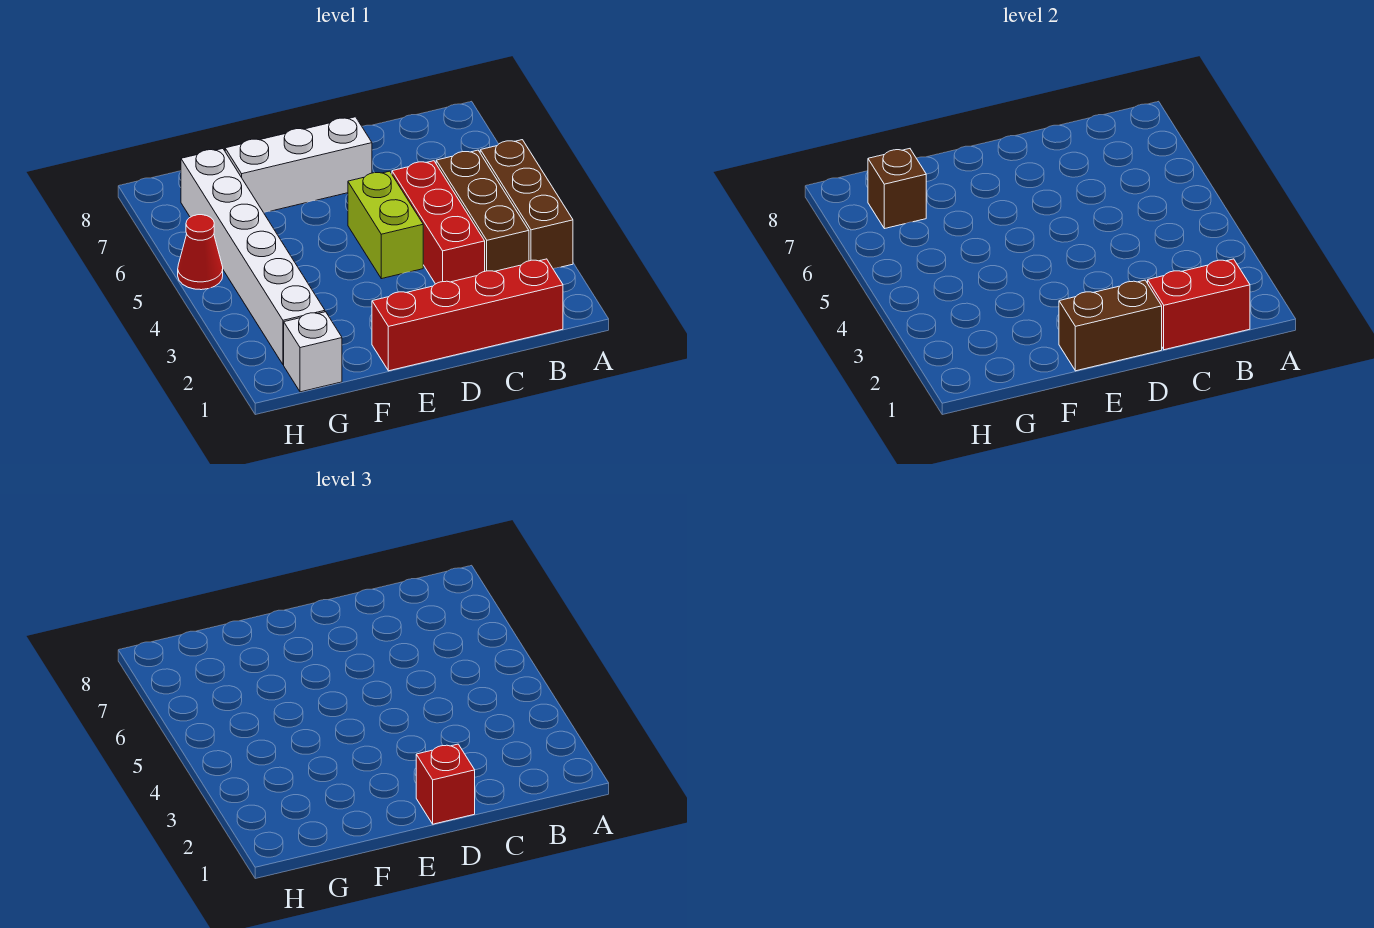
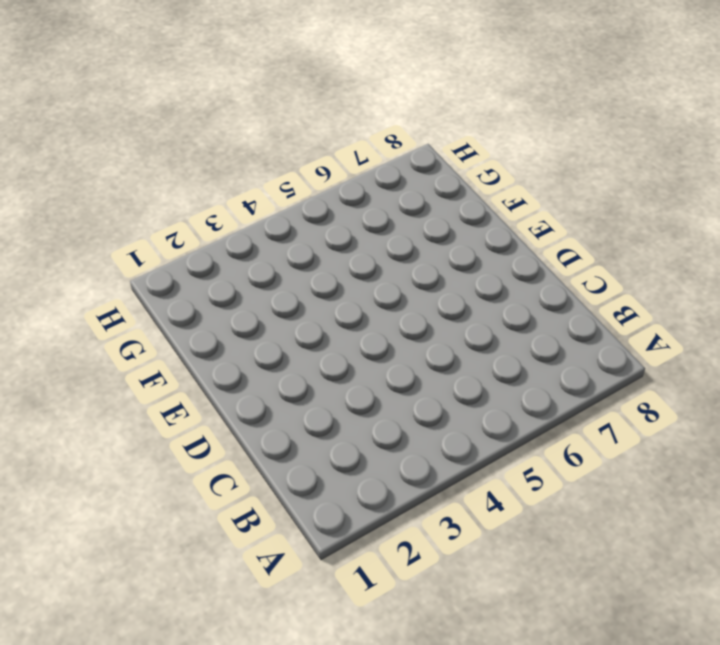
none -> brown brick A3:A5 level 1
none -> red brick B1:E1 level 1
none -> brown brick B3:B5 level 1

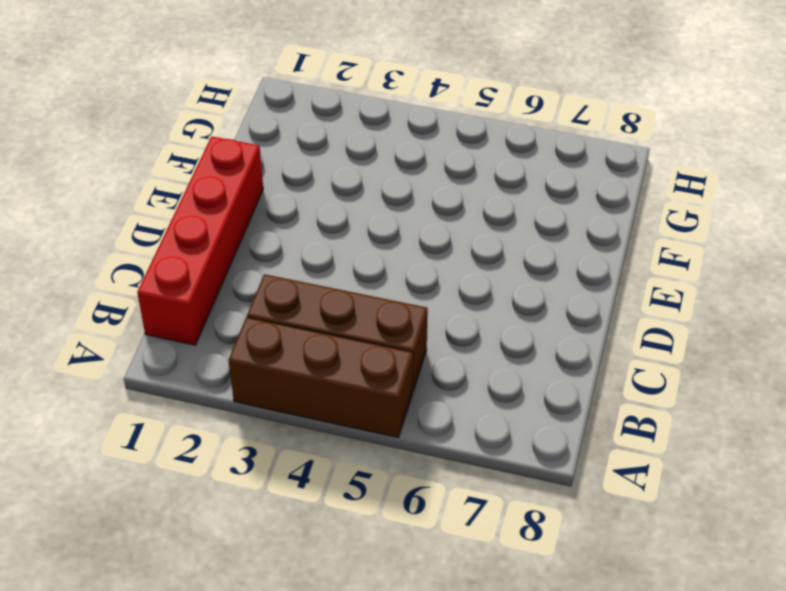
none -> red brick C3:C5 level 1
none -> lime brick D4:D5 level 1
none -> white brick D7:F7 level 1

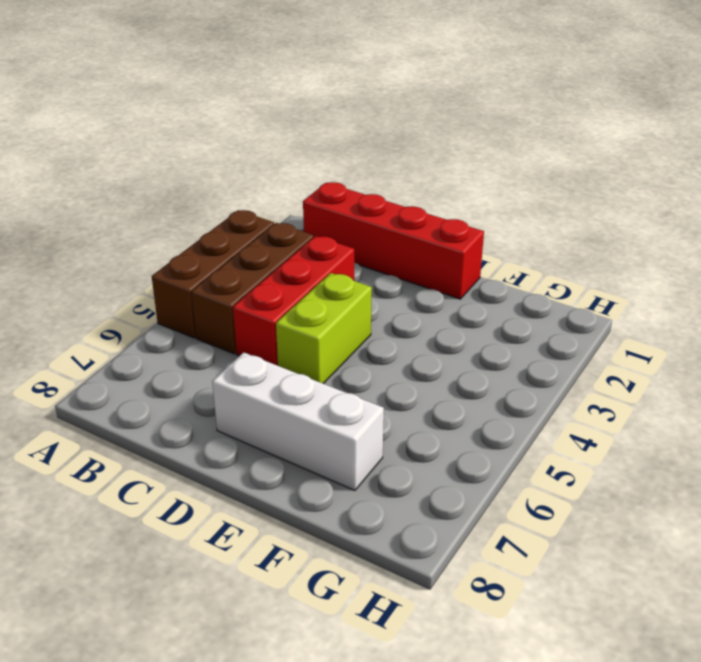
none -> white brick G1 level 1
none -> white brick G2:G7 level 1
none -> red cone H5 level 1

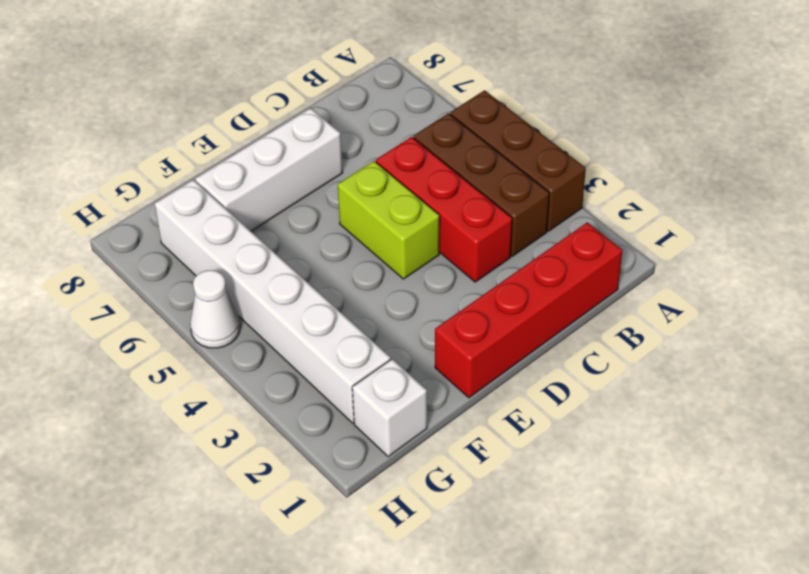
white cone H5 level 1 -> red cone H5 level 1
none -> red brick B1:C1 level 2
none -> brown brick D1:E1 level 2
none -> brown brick G7 level 2

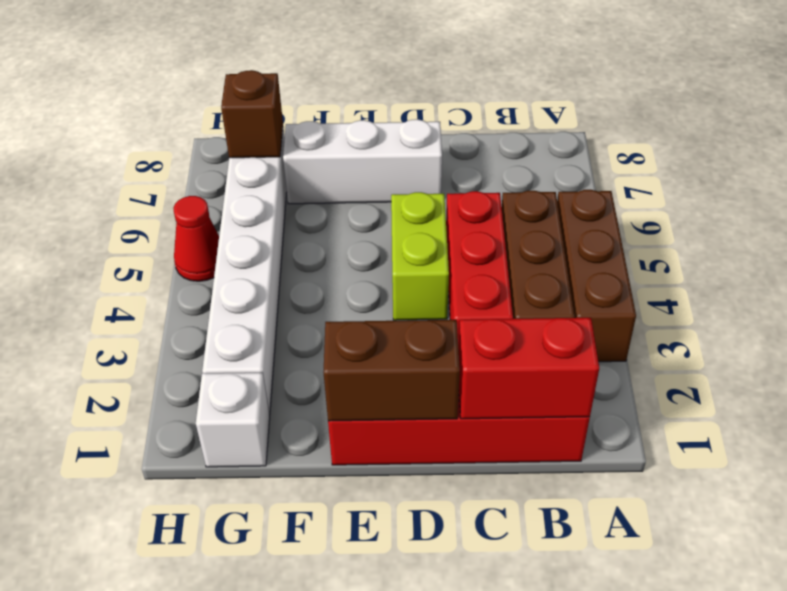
none -> red brick D1 level 3

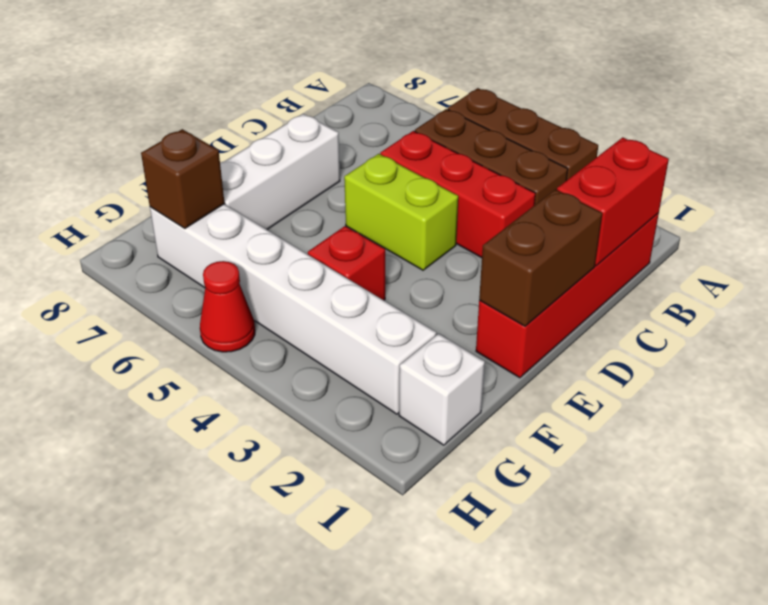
red brick F4 level 1 -> red brick D1 level 3

